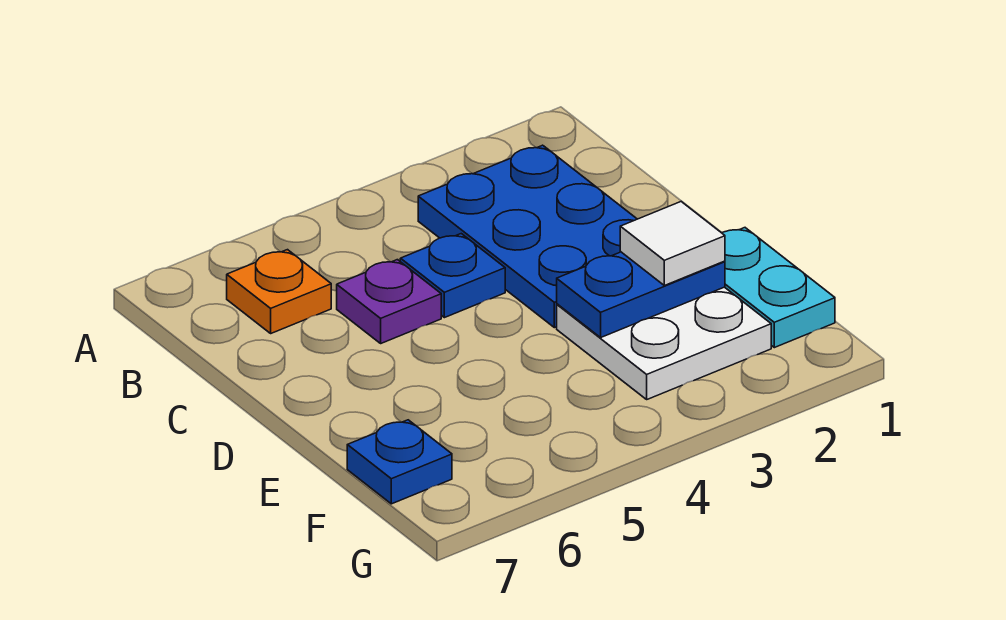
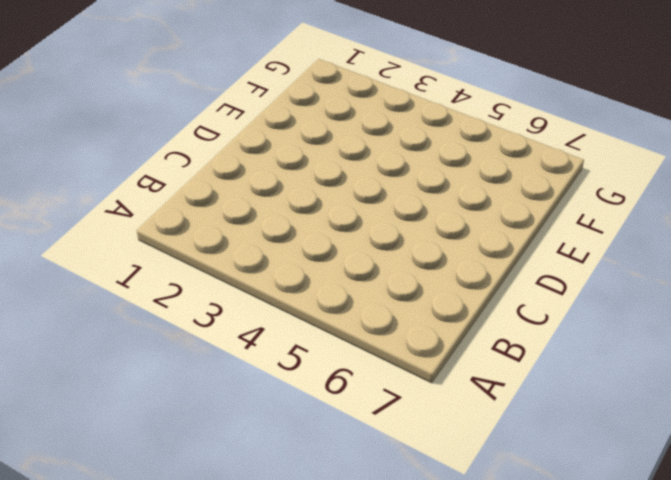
none -> blue plate B2:D3 level 1
none -> orange plate B6 level 1

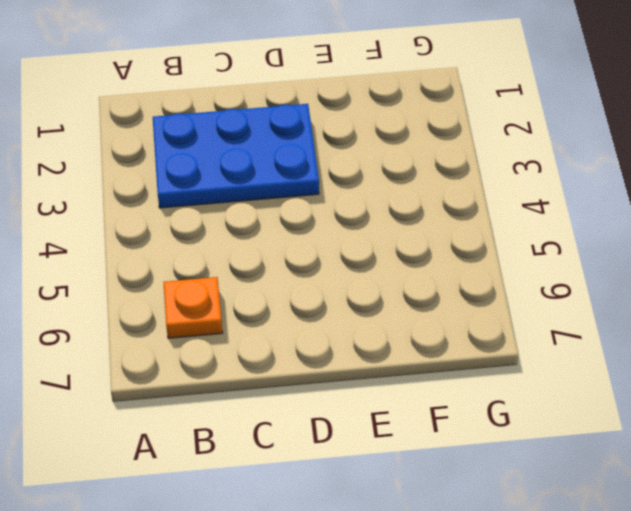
none -> blue plate C4 level 1
none -> purple plate C5 level 1

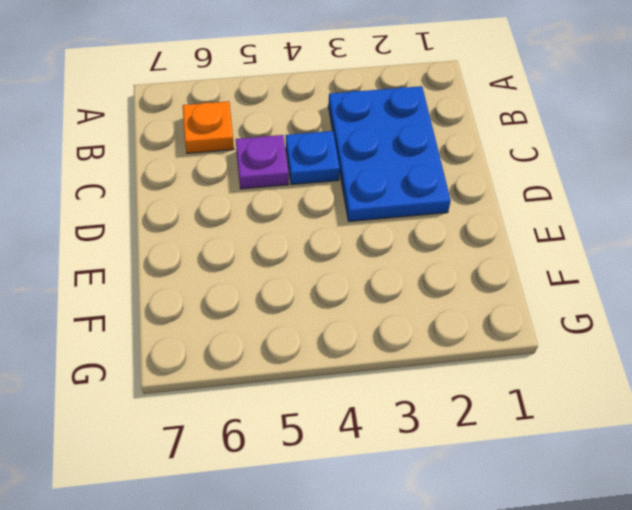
none -> cyan plate E1:F1 level 1
none -> white plate E2:F3 level 1

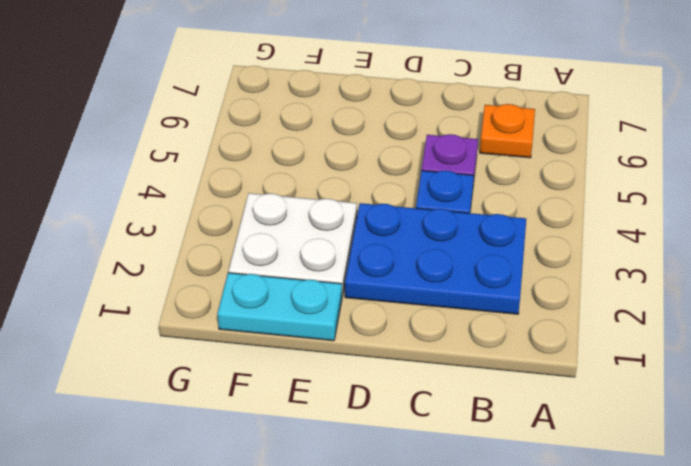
none -> blue plate F7 level 1
none -> blue plate E2:E3 level 2

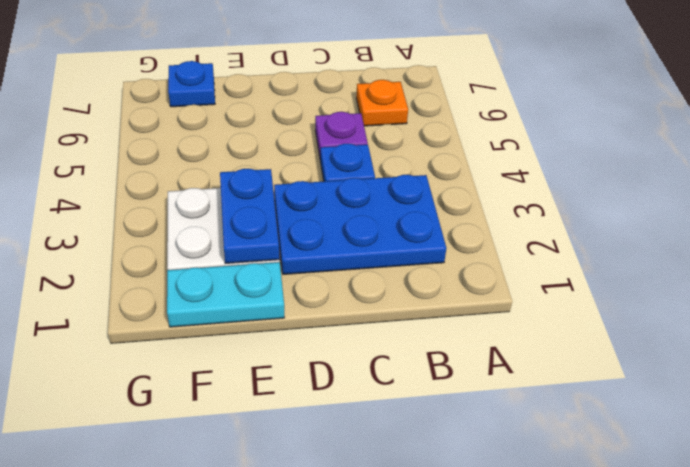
none -> white tile E2 level 3

